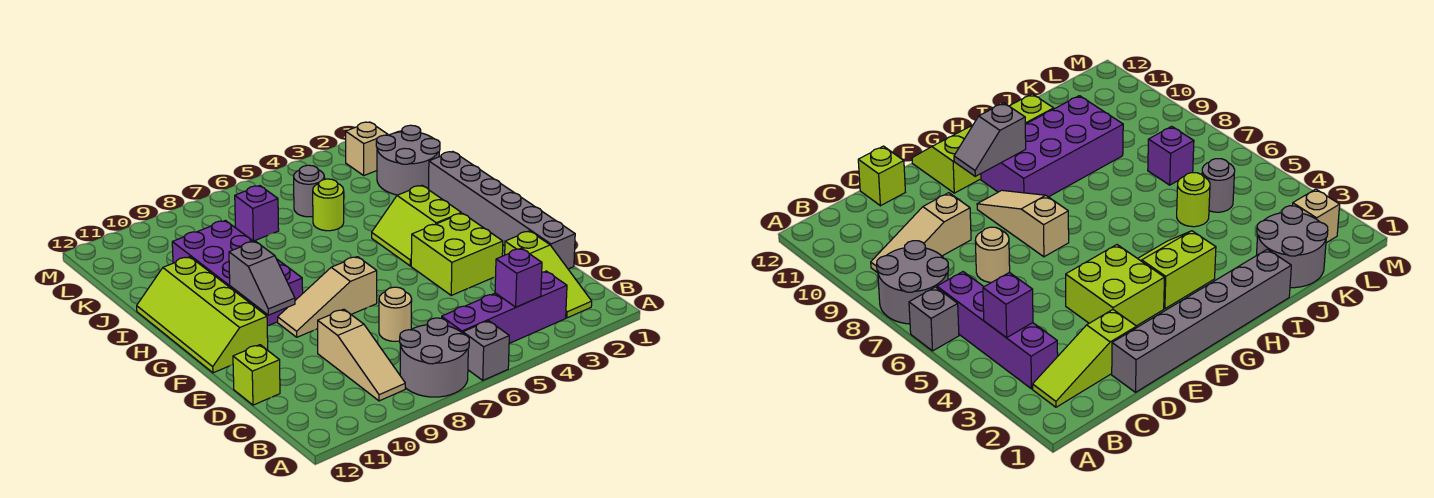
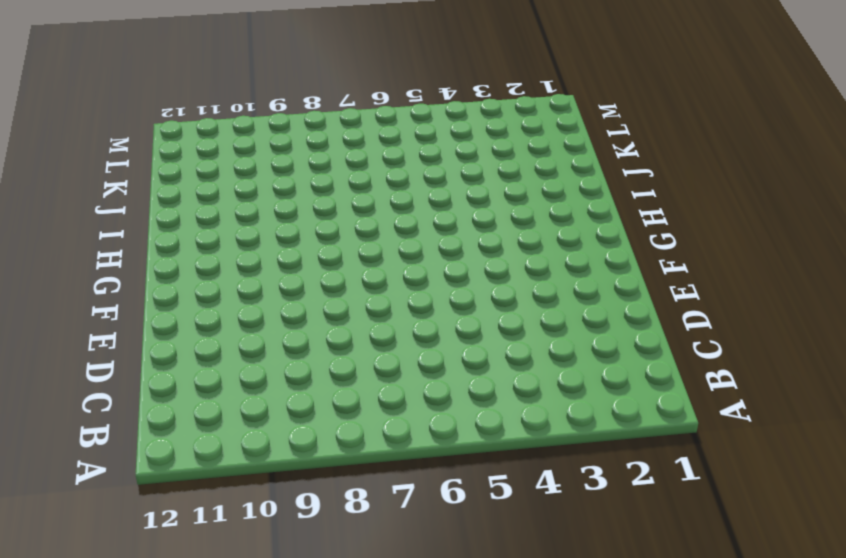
none -> grey brick A6 level 1
none -> grey round brick A7:B8 level 1
none -> lime slope B2:D2 level 1 top D

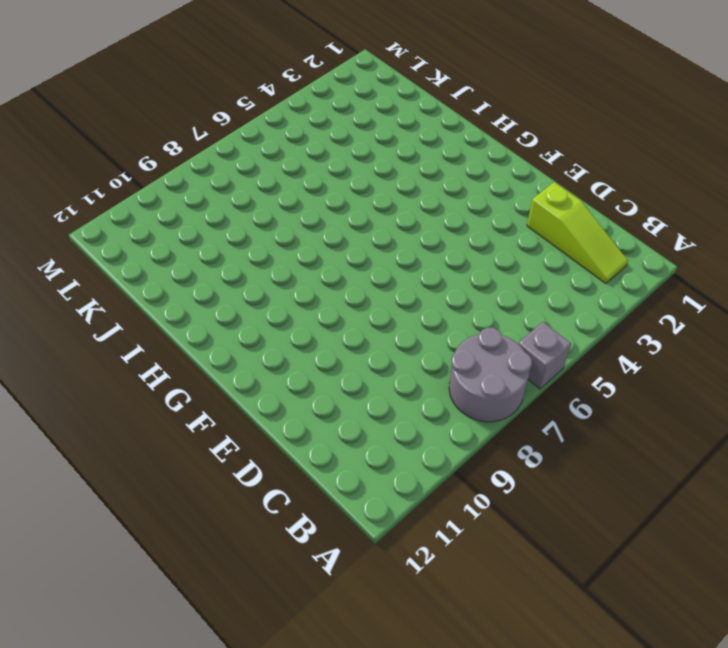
none -> purple brick B3:B6 level 1
none -> tan slope B9:D9 level 1 top D
none -> grey brick D1:I1 level 1

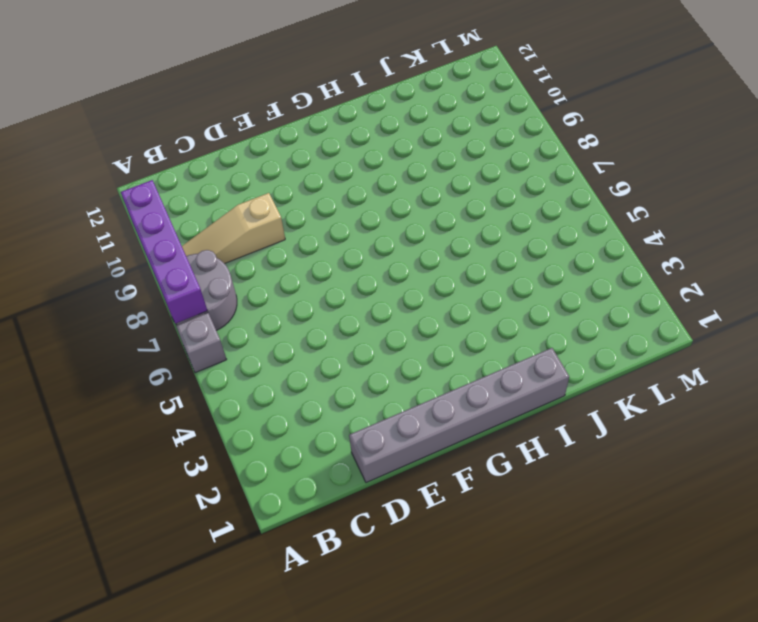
purple brick A7:A10 level 2 -> purple brick B3:B6 level 1
none -> lime slope B2:D2 level 1 top D
none -> tan round brick D7 level 1
none -> lime brick D12 level 1

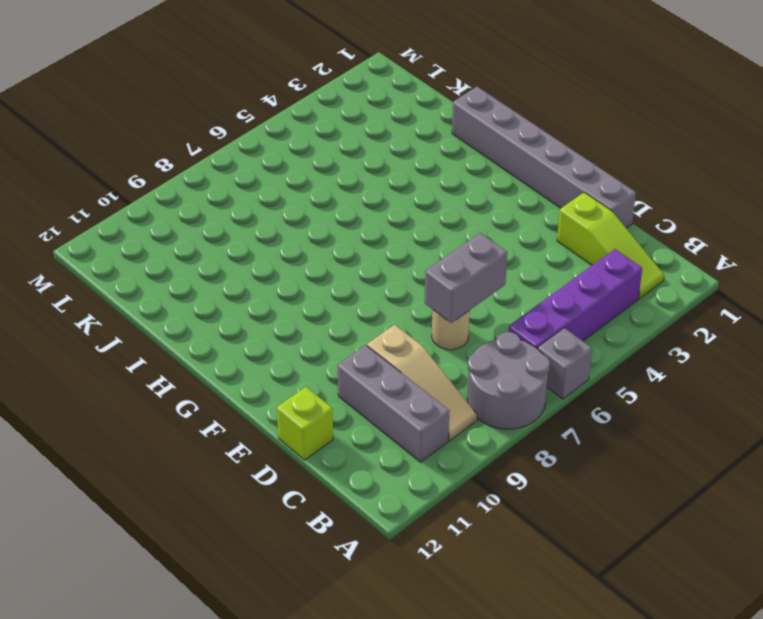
grey brick B10:D10 level 1 -> none
grey brick D6:D7 level 2 -> none
none -> lime brick E3:F4 level 1
none -> tan slope F7:F9 level 1 top 7
none -> lime slope F11:I12 level 1 top 11

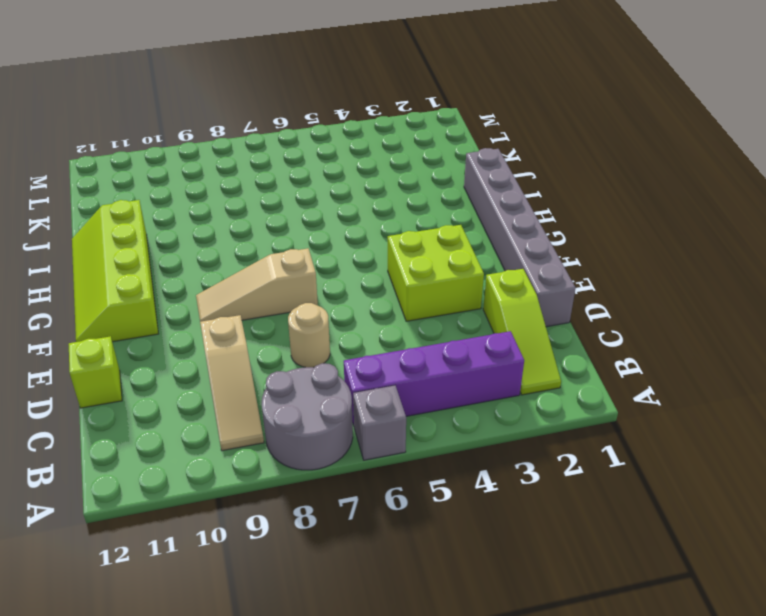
none -> lime slope G3:H4 level 1 top 3
none -> purple brick G9:J10 level 1
none -> grey round brick J1:K2 level 1

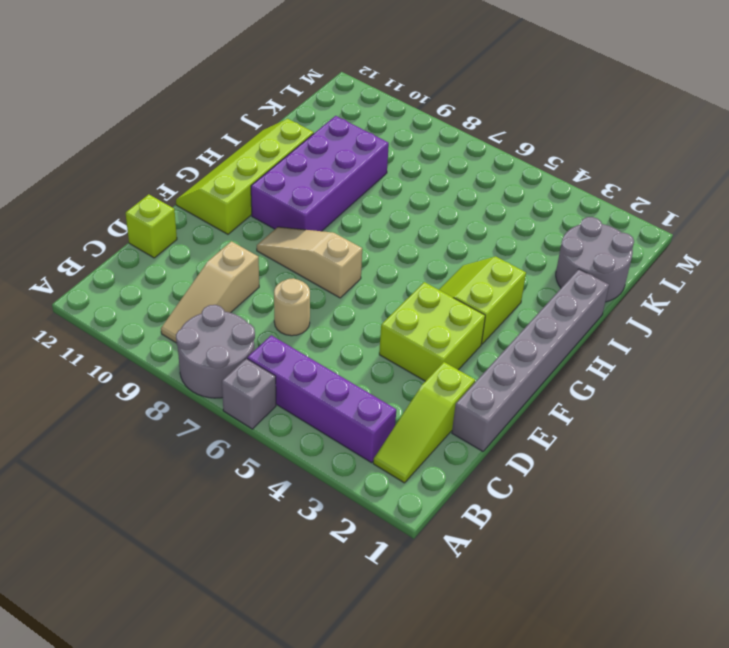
none -> lime round brick J5 level 1
none -> grey round brick K5 level 1
none -> purple brick K7 level 1

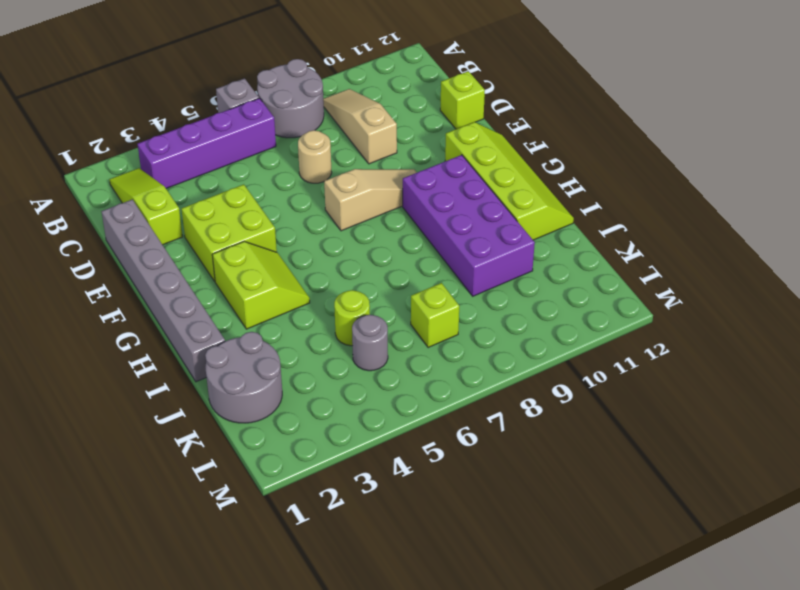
lime brick K7 level 1 -> purple brick K7 level 1
none -> tan brick L2 level 1
none -> purple brick B4 level 2
none -> grey slope F10:G10 level 2 top G

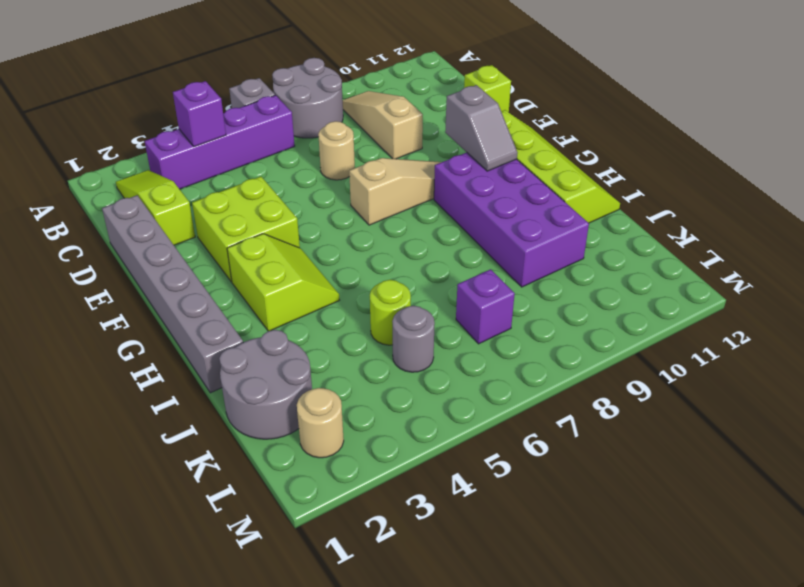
grey slope F10:G10 level 2 top F -> grey slope F10:G10 level 2 top G
tan round brick L2 level 1 -> tan brick L2 level 1

